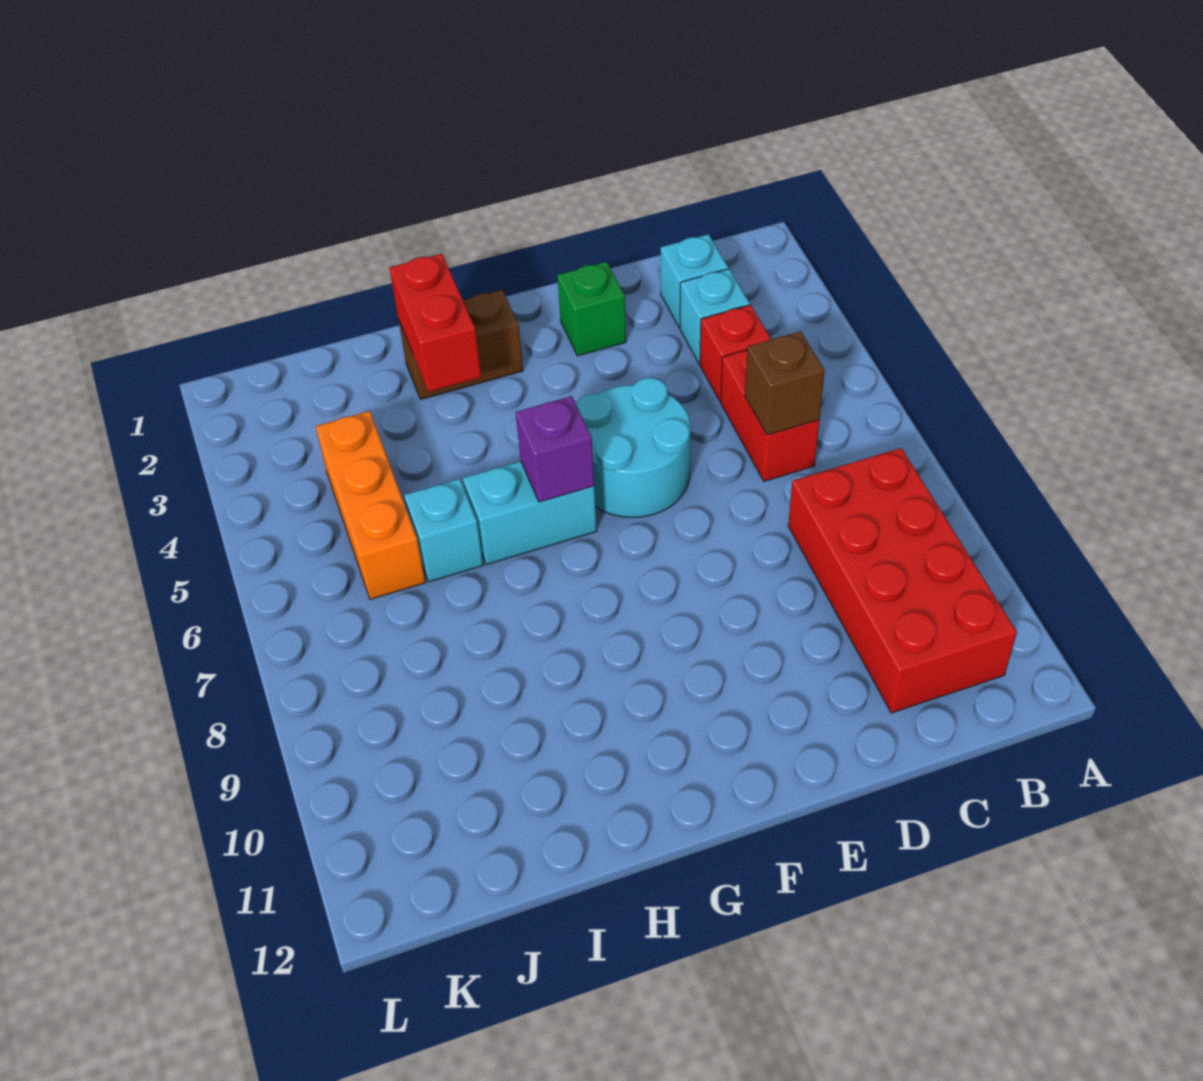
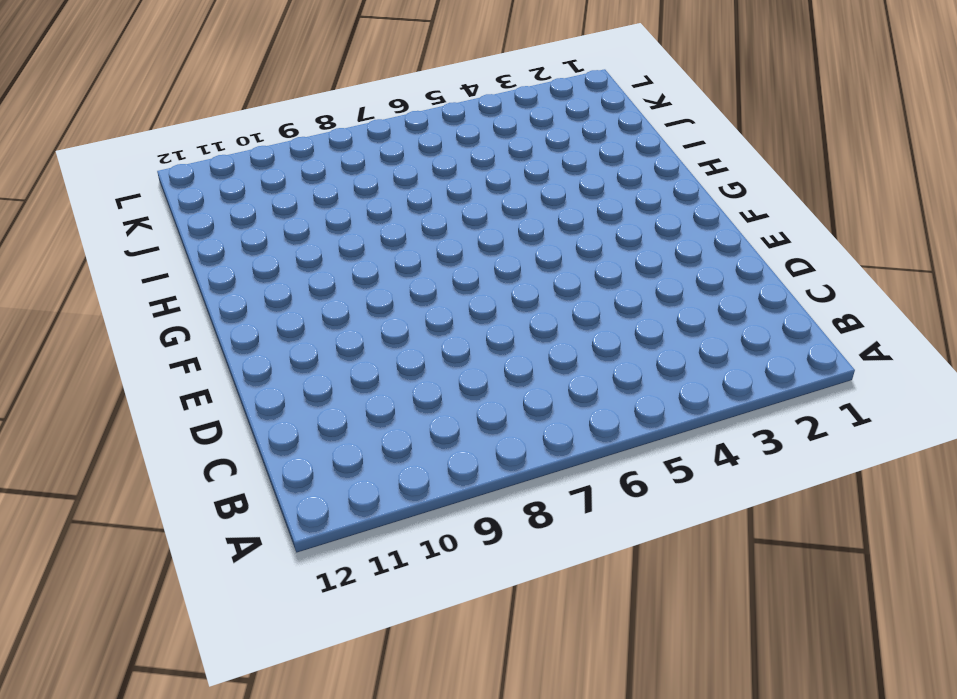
none -> red brick B8:C11 level 1
none -> cyan brick C2 level 1
none -> cyan brick C3 level 1

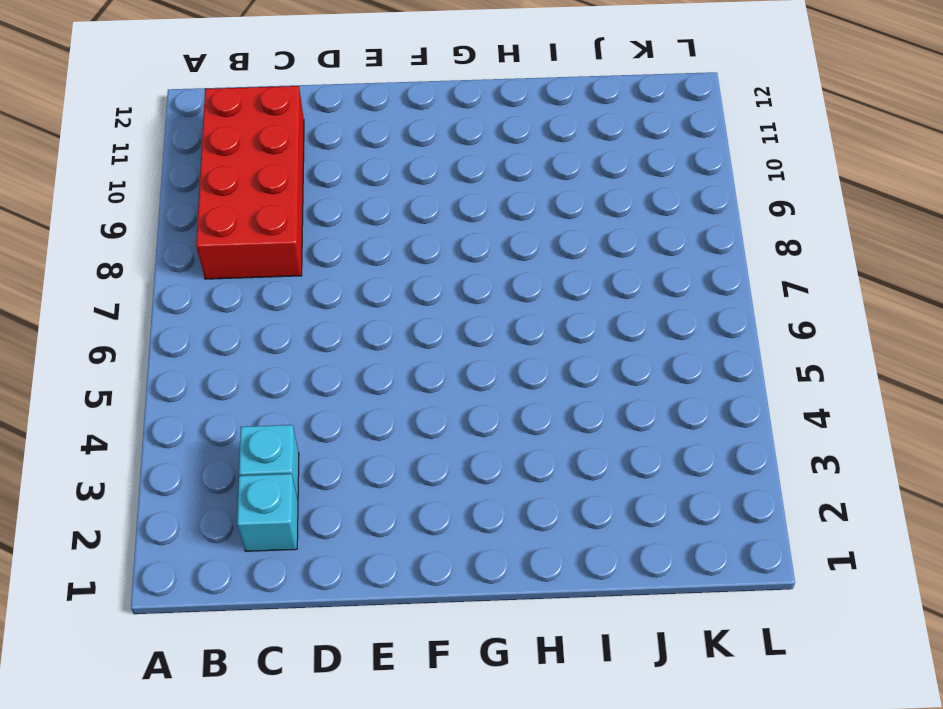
none -> red brick C4 level 1
none -> red brick C5:C6 level 1
none -> green brick E2 level 1

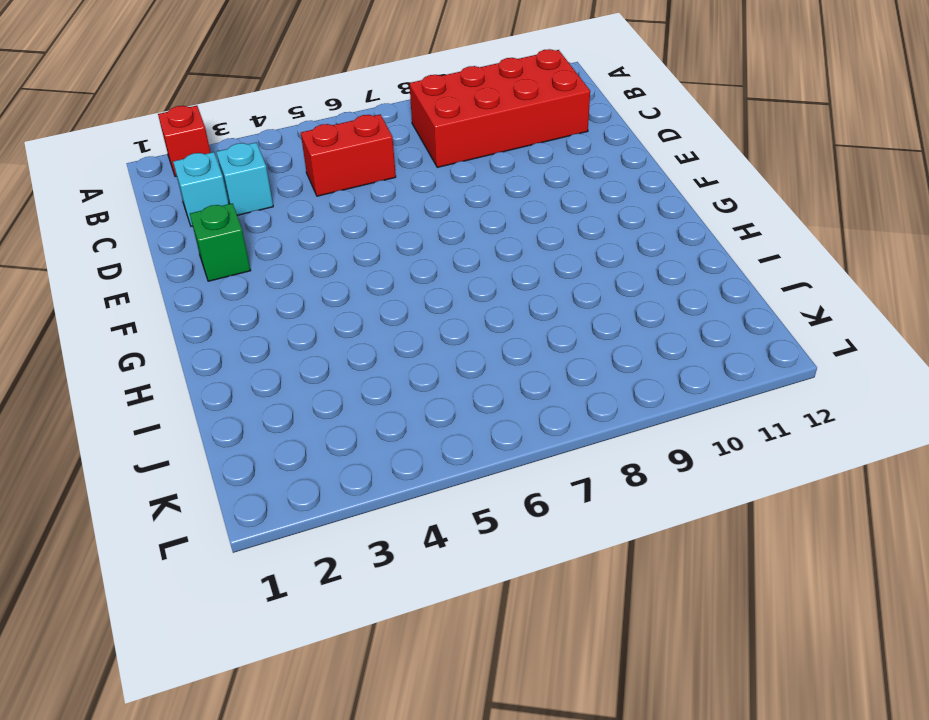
red brick A2 level 1 -> red brick C4 level 1
none -> cyan round brick E5:F6 level 1
none -> brown brick G2:H2 level 1
none -> cyan brick G6:H6 level 1

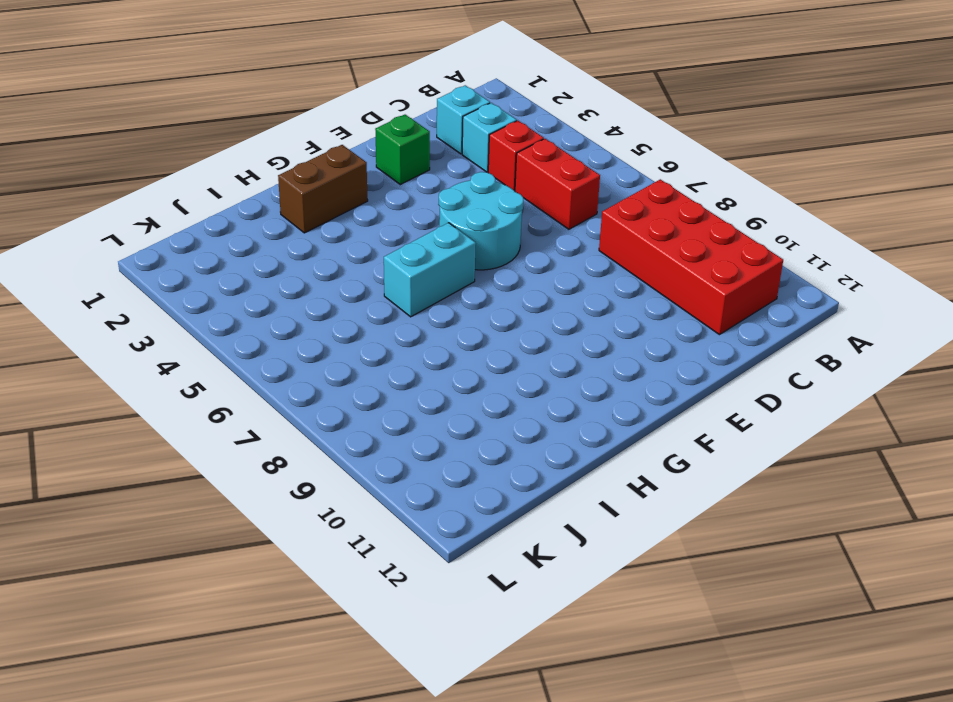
none -> cyan brick I6 level 1
none -> orange brick J4:J6 level 1
none -> brown brick C6 level 2

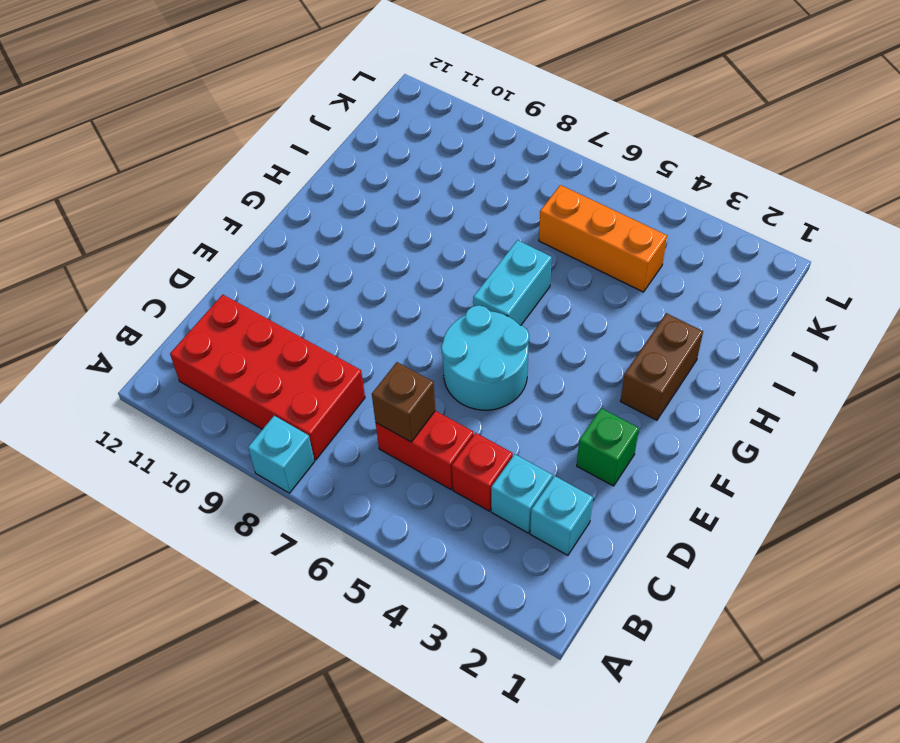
cyan brick A8 level 1 -> cyan brick I6 level 1
none -> purple brick G6 level 2
none -> red brick H2:H3 level 2

